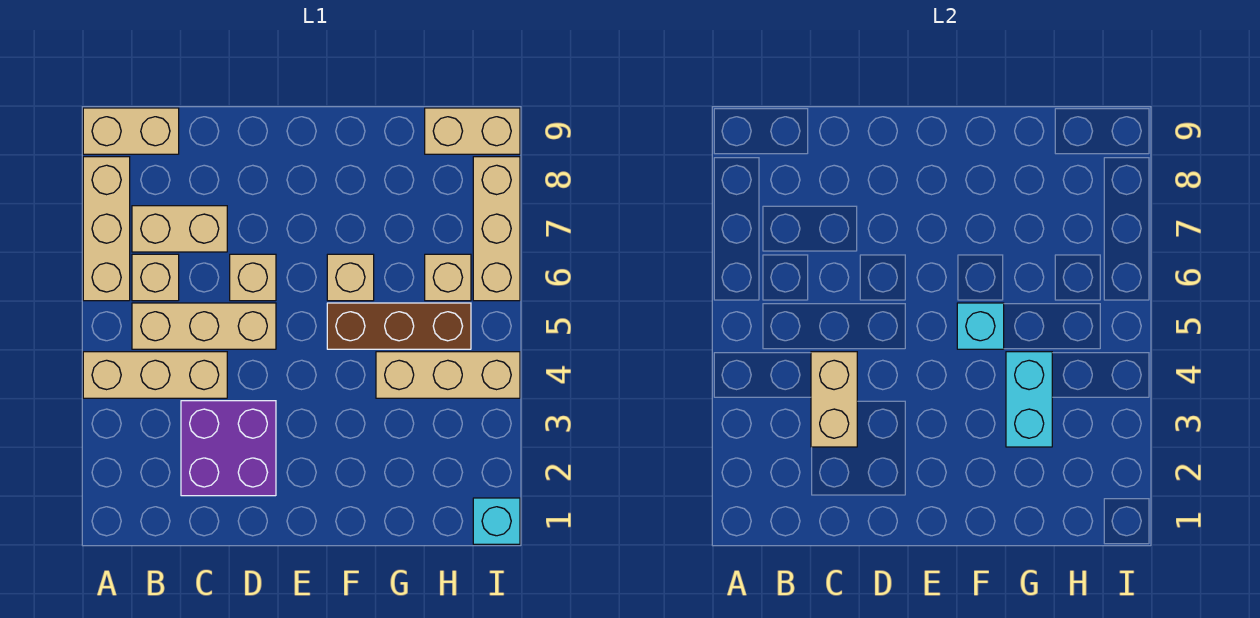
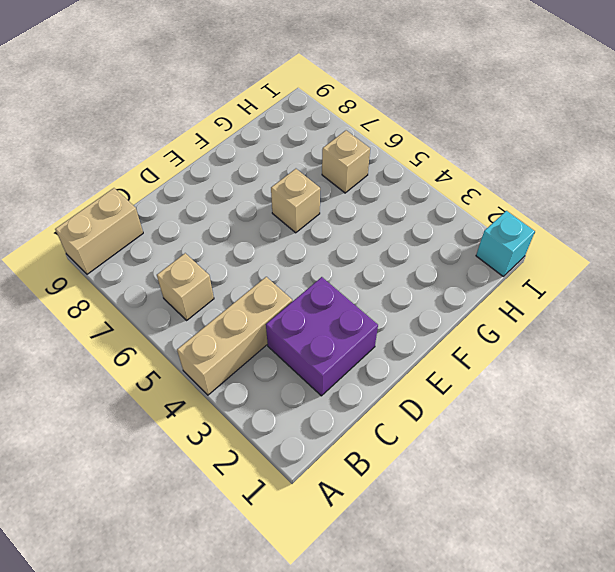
none -> tan brick A6:A8 level 1
none -> tan brick B5:D5 level 1
none -> tan brick B7:C7 level 1

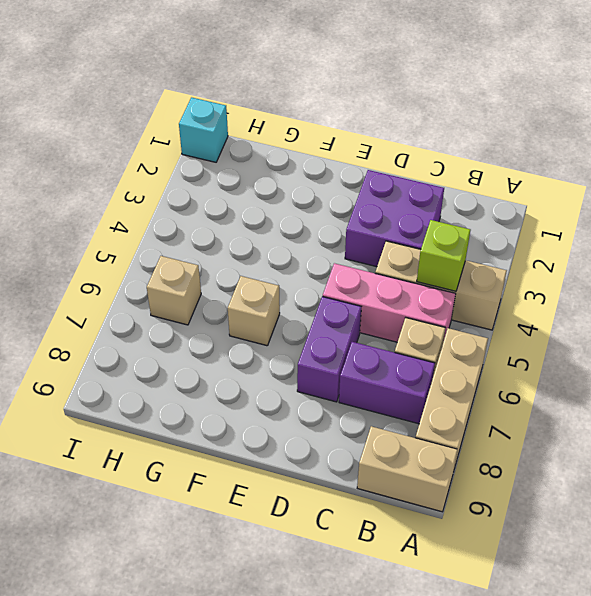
lime brick B4 level 2 -> none
pink brick B5:D5 level 1 -> tan brick B5:D5 level 1
purple brick B7:C7 level 1 -> tan brick B7:C7 level 1
purple brick D6:D7 level 1 -> tan brick D6 level 1
none -> brown brick F5:H5 level 1
none -> tan brick G4:I4 level 1
none -> tan brick H9:I9 level 1

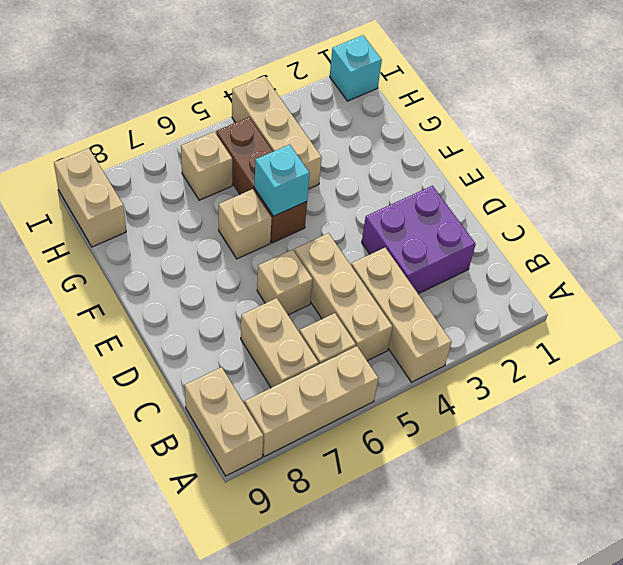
none -> tan brick I6:I8 level 1
none -> tan brick C3:C4 level 2
none -> cyan brick G3:G4 level 2

